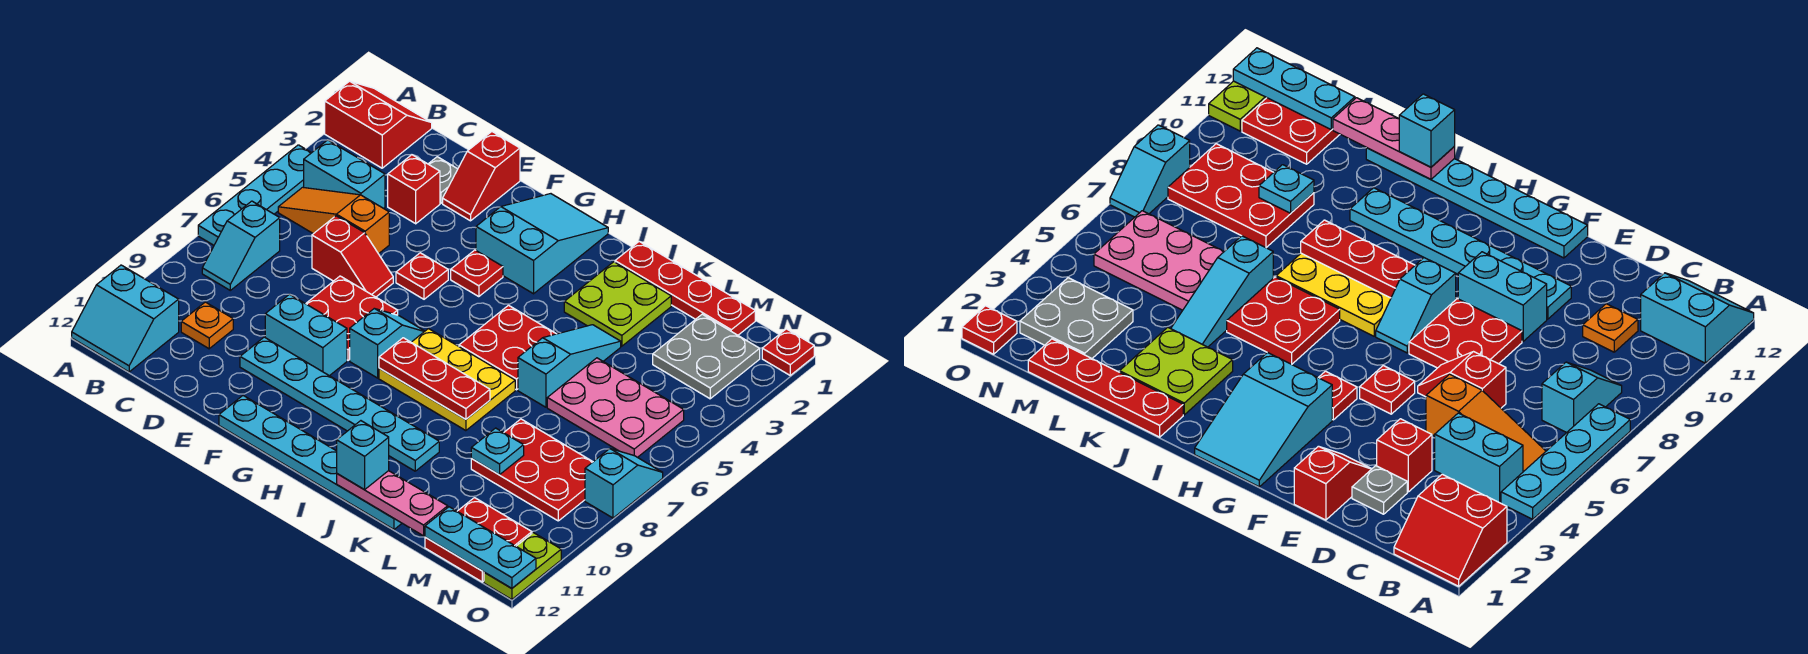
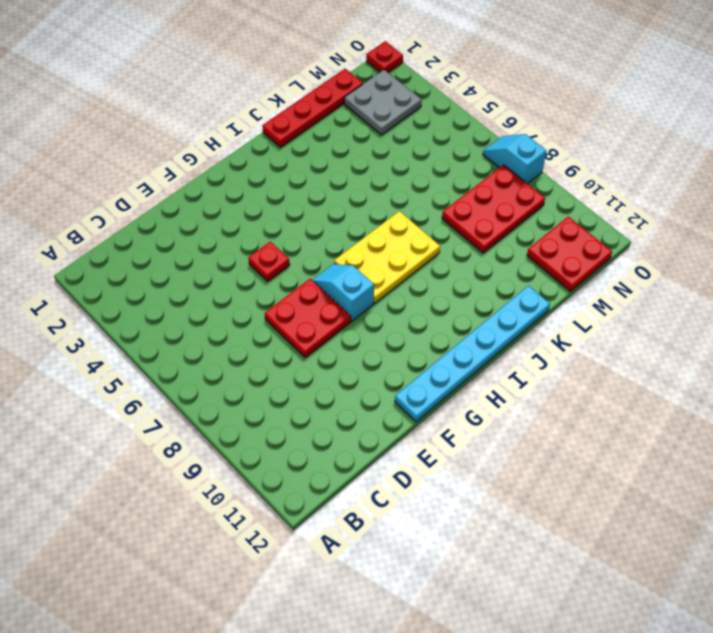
none -> red slope A1:B2 level 1 top 2
none -> cyan plate A4:A7 level 1
none -> cyan slope A11:B12 level 1 top 11
none -> cyan brick B4:C4 level 1

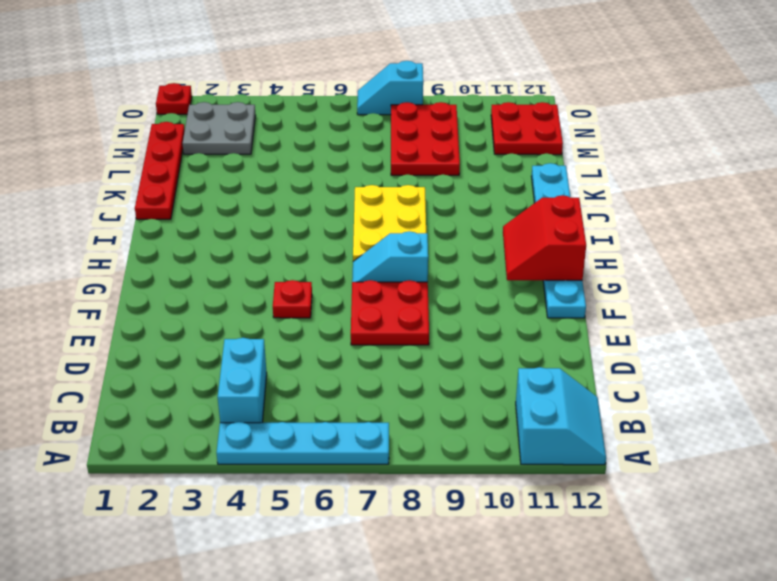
red slope G11:H12 level 2 top 12 -> red slope A1:B2 level 1 top 2
none -> orange slope B5:D5 level 1 top D
none -> cyan slope B7:B8 level 1 top 7
none -> orange plate C10 level 1
none -> grey plate D2 level 1

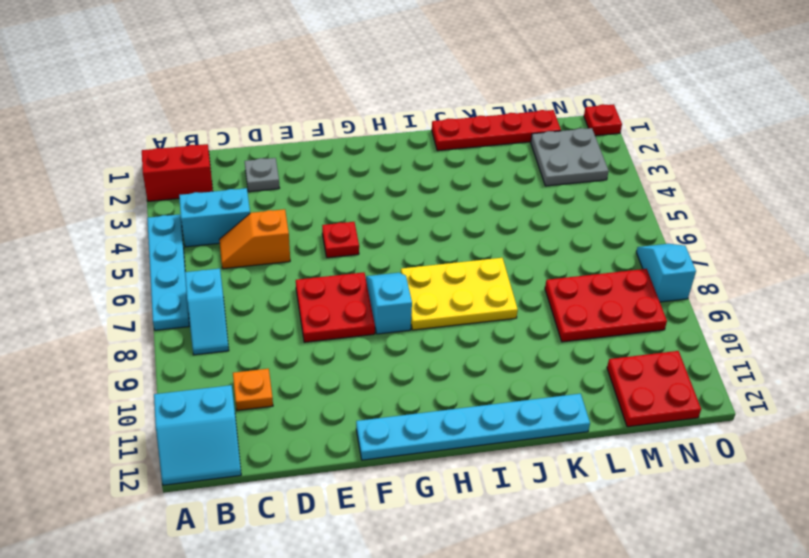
orange slope C5:D5 level 1 top D -> orange slope B5:D5 level 1 top D
none -> red brick D3 level 1
none -> red slope D6:E6 level 1 top D
none -> red slope E1:E2 level 1 top 1
none -> cyan brick E9:F9 level 1

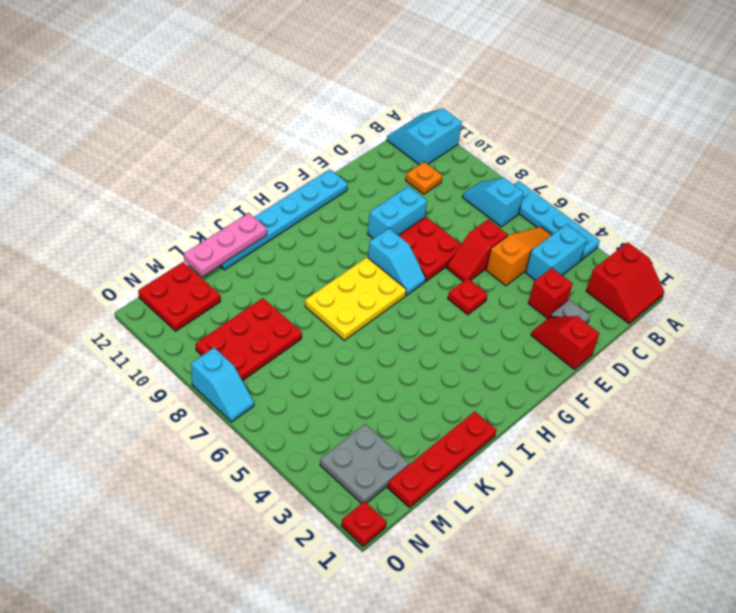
none -> cyan plate E10:J10 level 1
none -> cyan slope G1:H3 level 1 top 3
none -> red plate G4 level 1
none -> red plate I5:J6 level 1

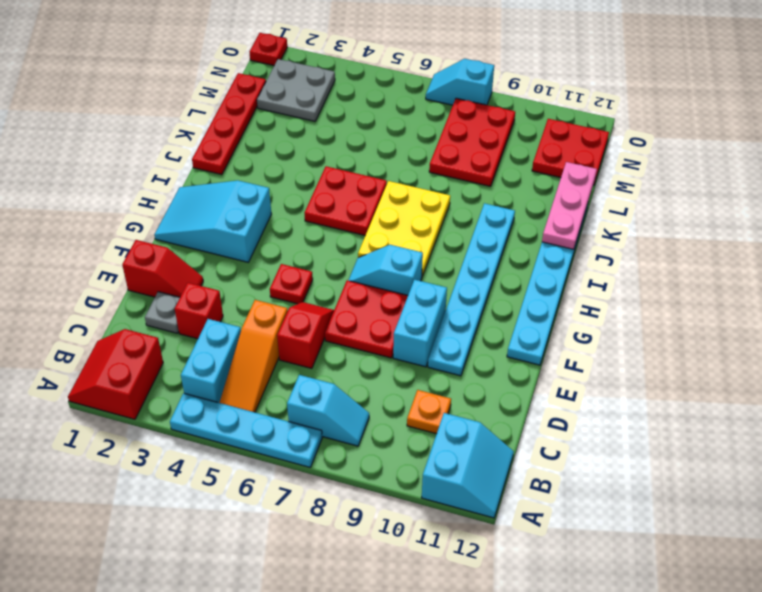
none -> red plate G4 level 1
none -> lime plate J2:K3 level 1
none -> cyan slope K4:K6 level 1 top 6
none -> pink plate L5:N6 level 1

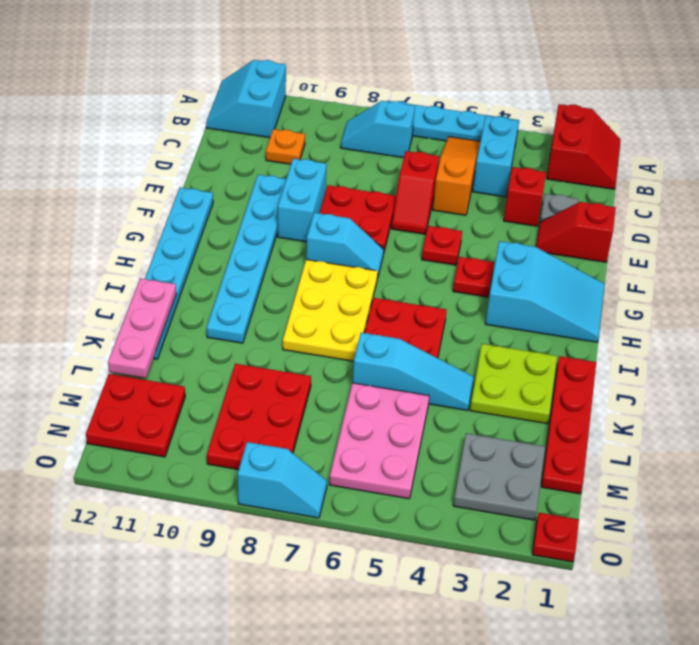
none -> lime plate O11:O12 level 1
none -> red plate H8:J8 level 2
none -> cyan plate L9 level 2
none -> cyan plate M12:O12 level 2

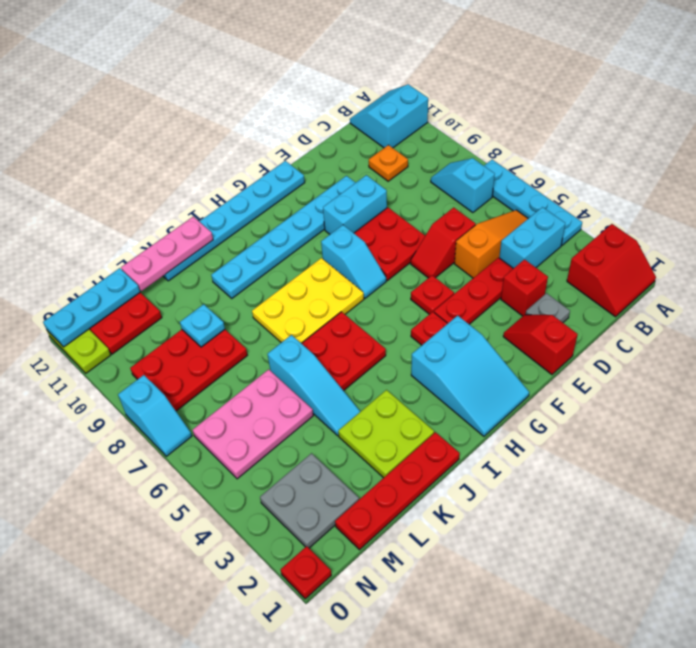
red plate D4:F4 level 1 -> red plate H8:J8 level 2
none -> cyan brick J12 level 3

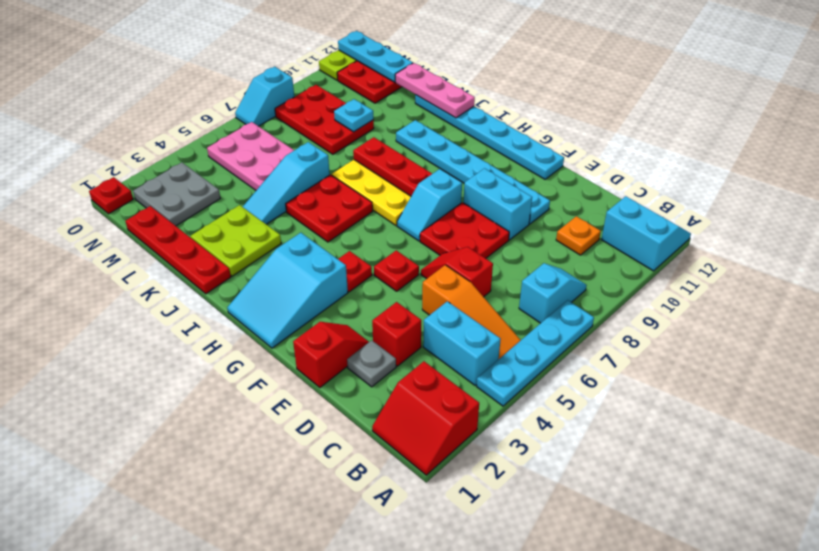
none -> cyan brick J12 level 3

